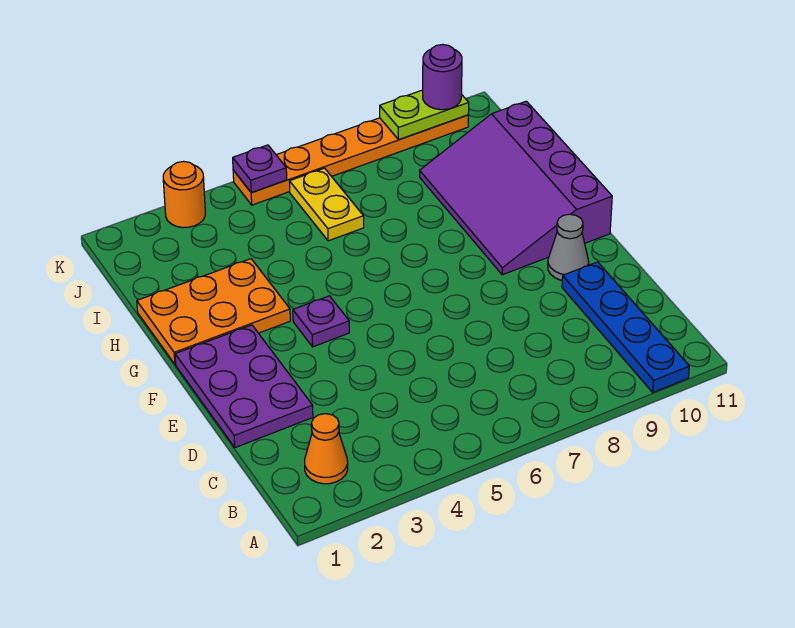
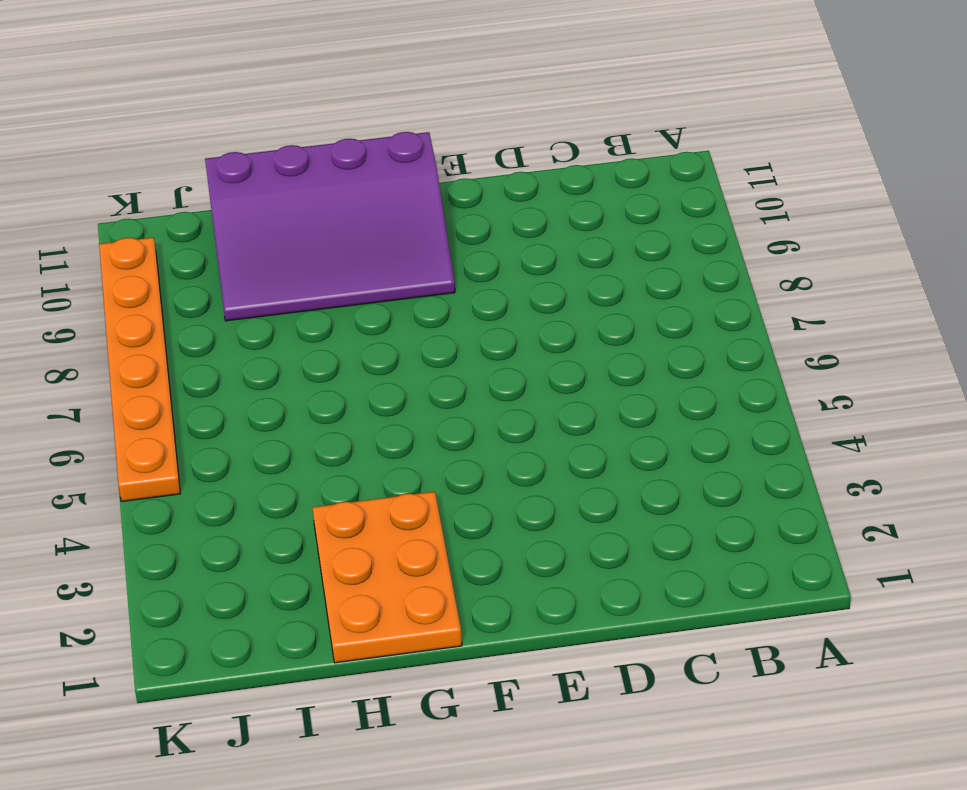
none -> blue plate A10:D10 level 1
none -> orange cone B2 level 1
none -> purple plate D1:F2 level 1

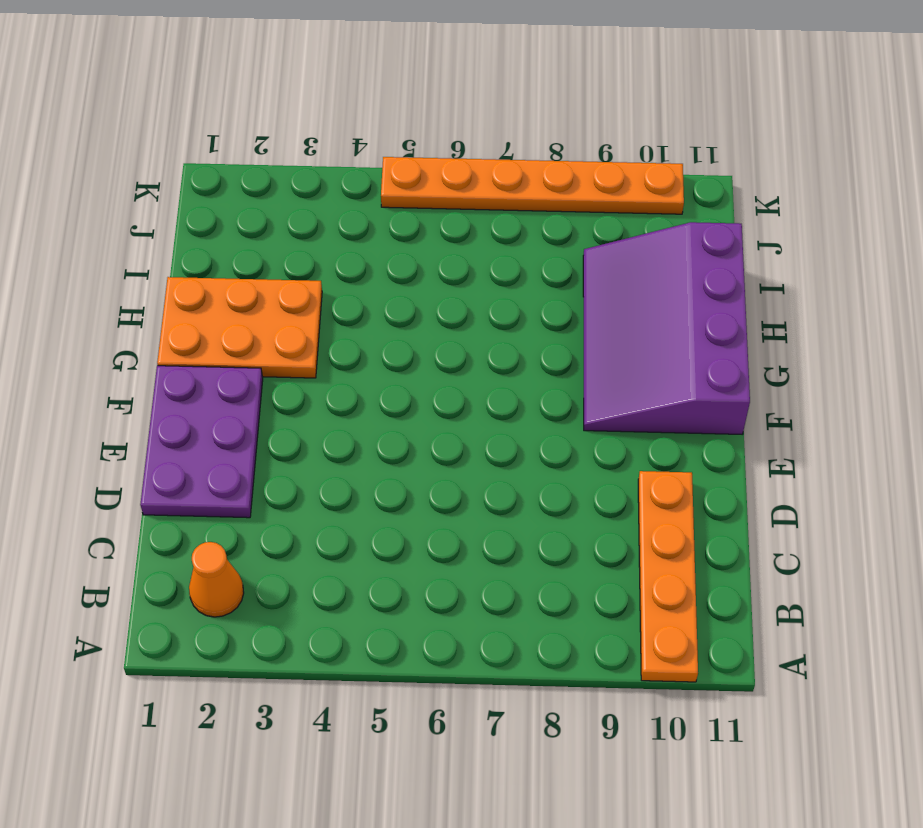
orange plate A10:D10 level 1 -> blue plate A10:D10 level 1
none -> grey cone E10 level 1
none -> purple plate F4 level 1
none -> yellow plate I6:J6 level 1

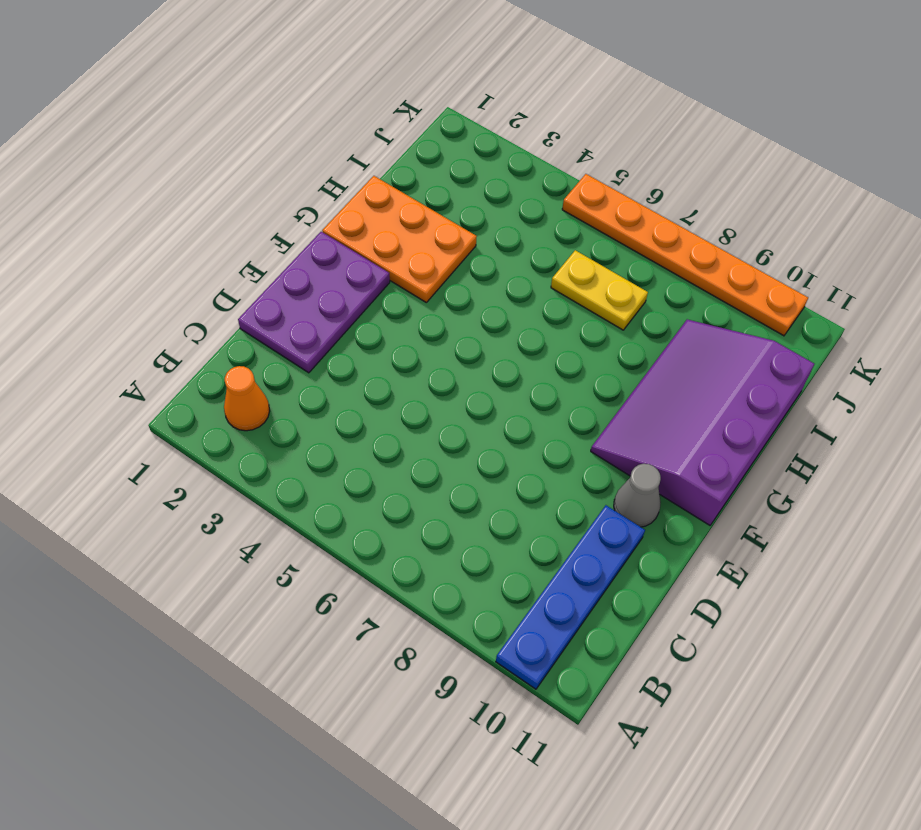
yellow plate I6:I7 level 1 -> yellow plate I6:J6 level 1
none -> purple plate F4 level 1
none -> orange round brick K3 level 1
none -> purple plate K5 level 2

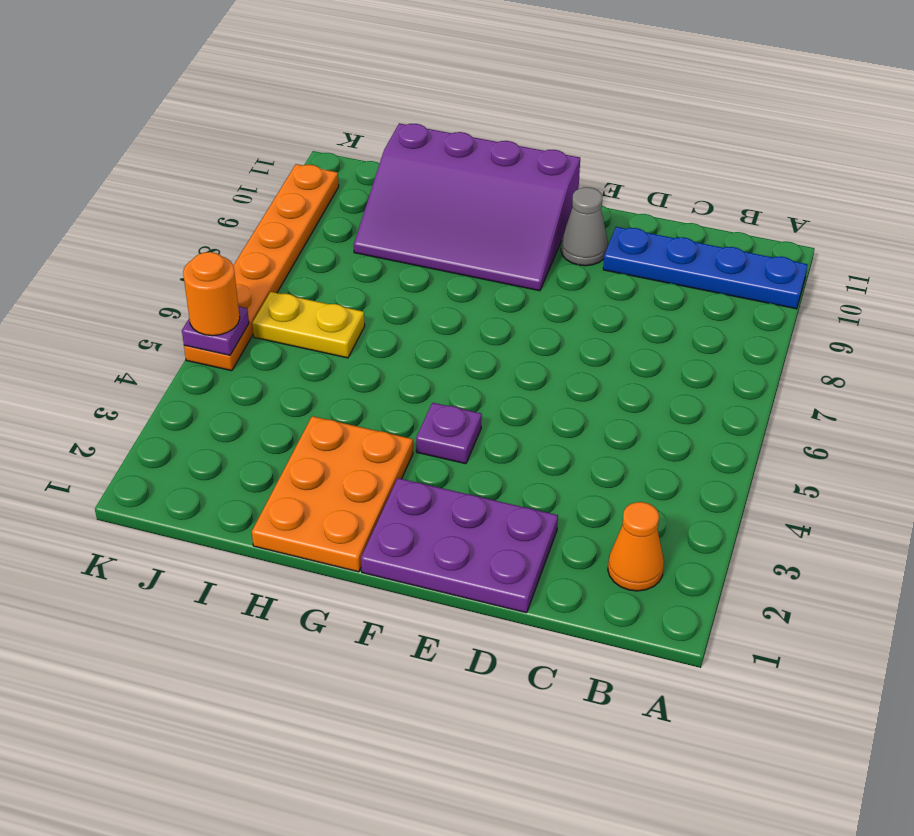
orange round brick K5 level 3 -> orange round brick K3 level 1
none -> lime plate K9:K10 level 2
none -> purple round brick K10 level 3

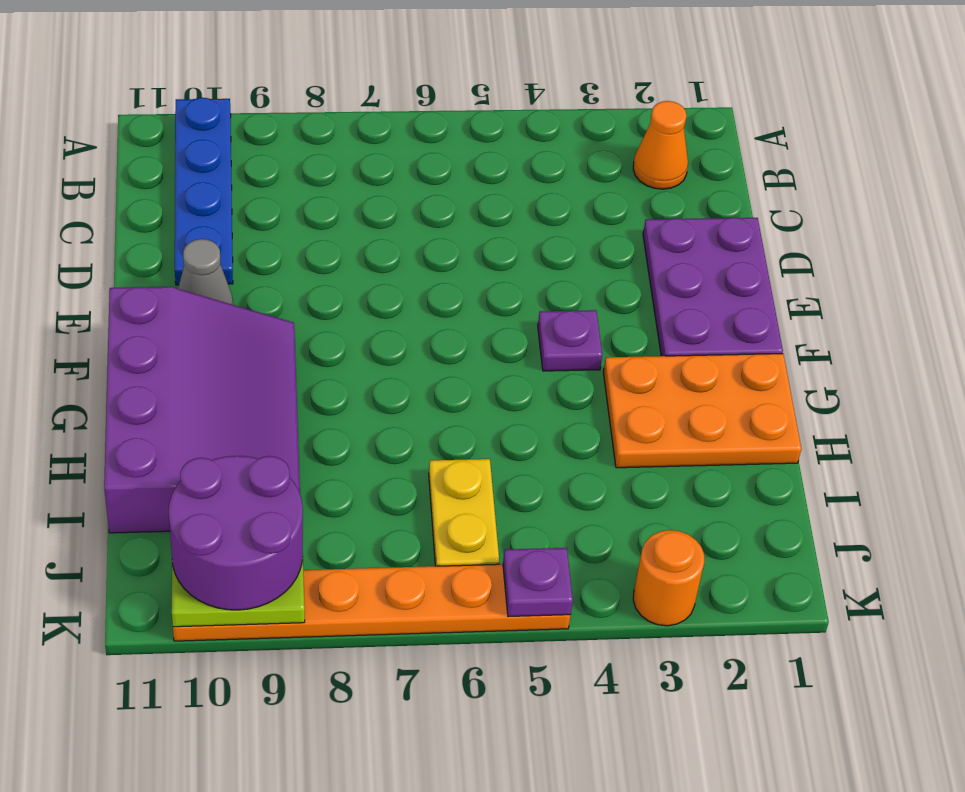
purple round brick J9:K10 level 3 -> purple round brick K10 level 3

